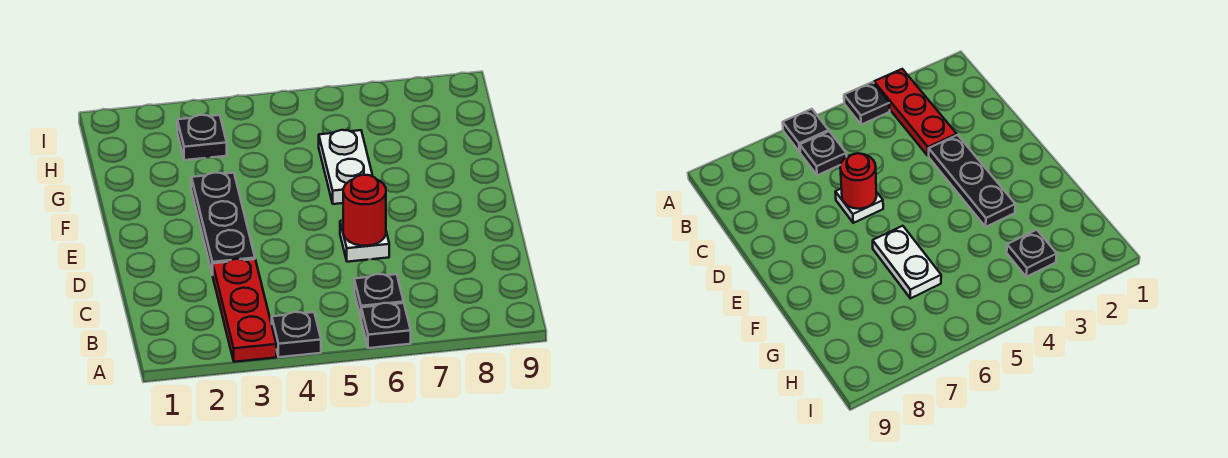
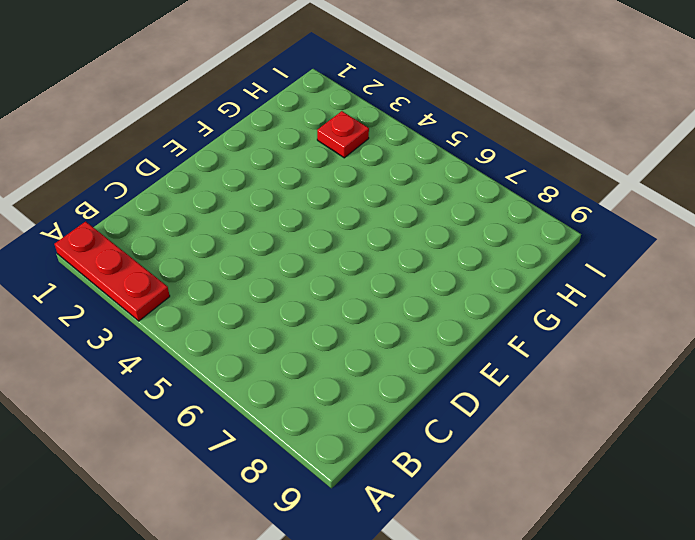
red plate A1:A3 level 1 -> red plate A3:C3 level 1
red plate H3 level 1 -> black plate H3 level 1
none -> black plate A4 level 1
none -> black plate A6 level 1

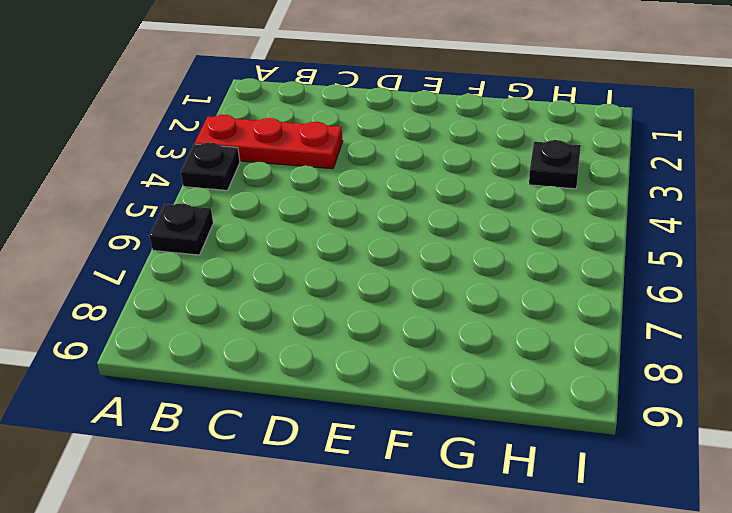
none -> black plate B6 level 1
none -> black plate D3:F3 level 1

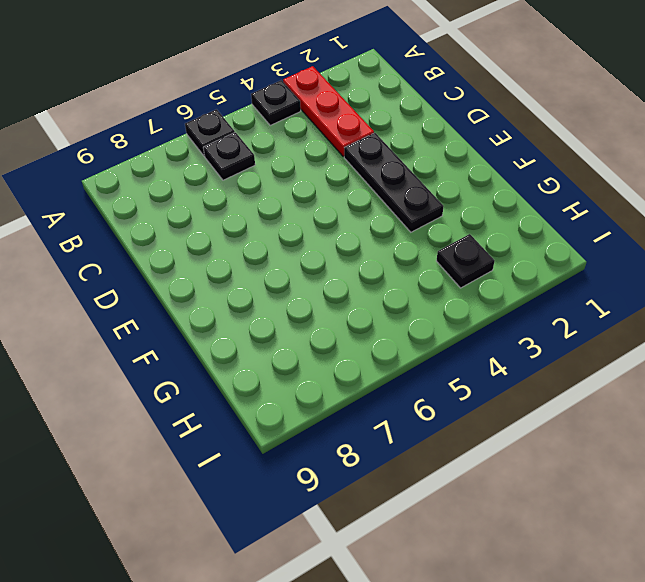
none -> white plate D6 level 1
none -> white plate F6:G6 level 1

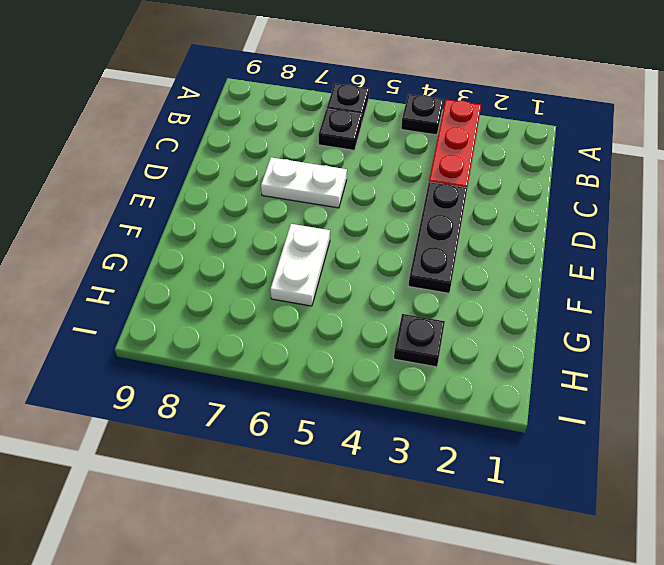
white plate D6:D7 level 1 -> white plate D6 level 1
none -> red round brick D6 level 2

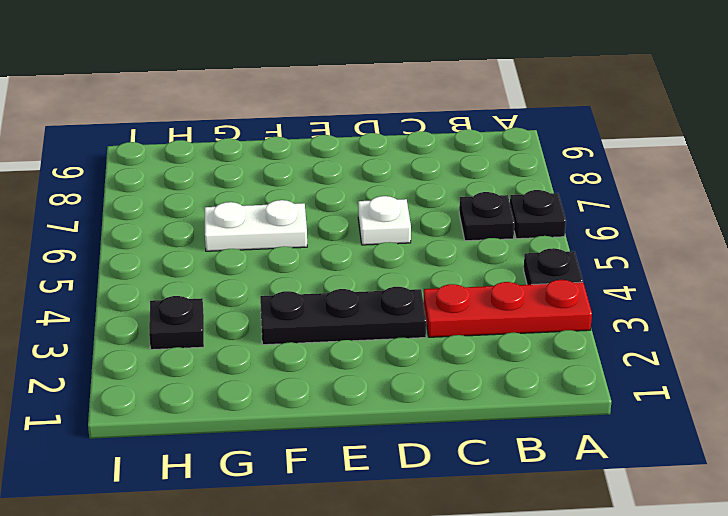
none -> red round brick D6 level 2

